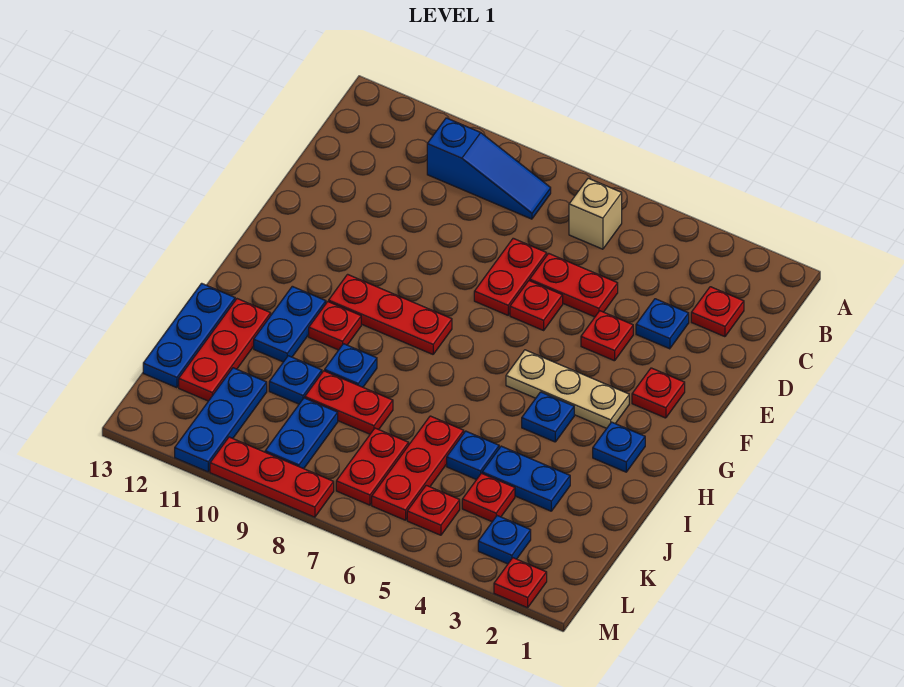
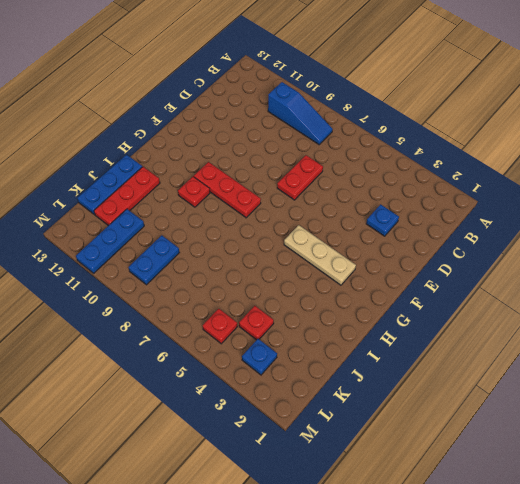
none -> tan brick B6 level 1
none -> red plate C2 level 1
none -> red plate D5:D6 level 1
none -> red plate E4 level 1

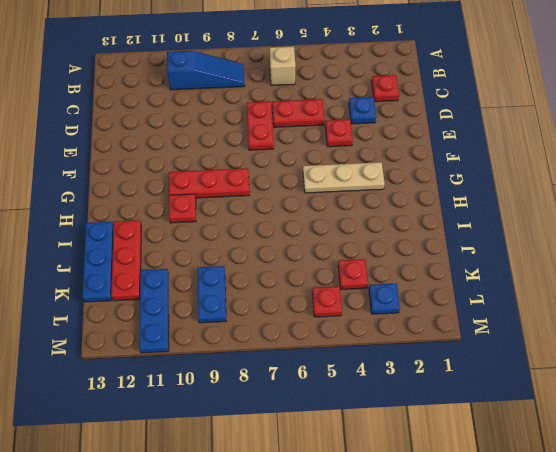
none -> red plate E6 level 1
none -> red plate F2 level 1
none -> blue plate H2 level 1
none -> blue plate H4 level 1

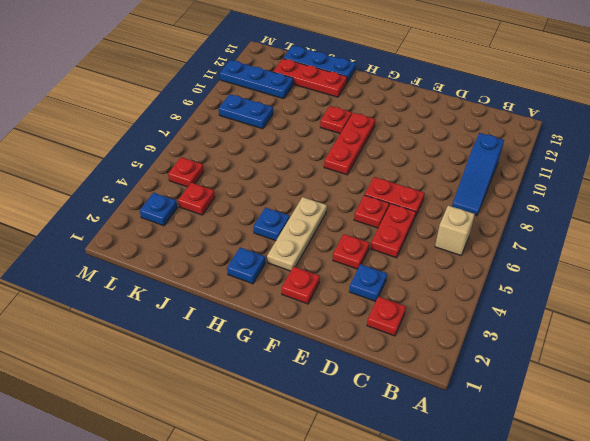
none -> blue plate H11:I11 level 1
none -> blue plate I9 level 1
none -> blue plate J3:J4 level 1
none -> blue plate J5 level 1

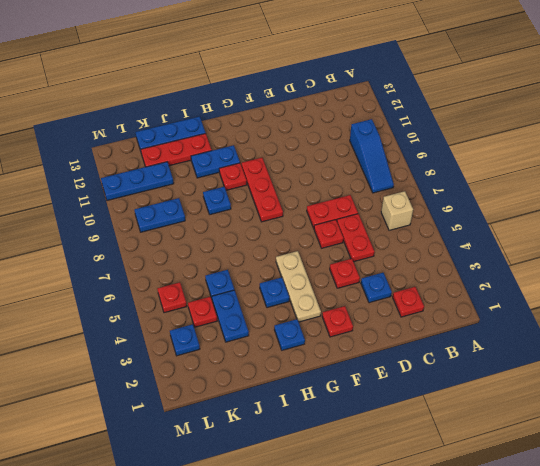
none -> red plate J6:L6 level 1
none -> red plate J8:J9 level 1
none -> blue plate J10 level 1
none -> red plate K7:L7 level 1

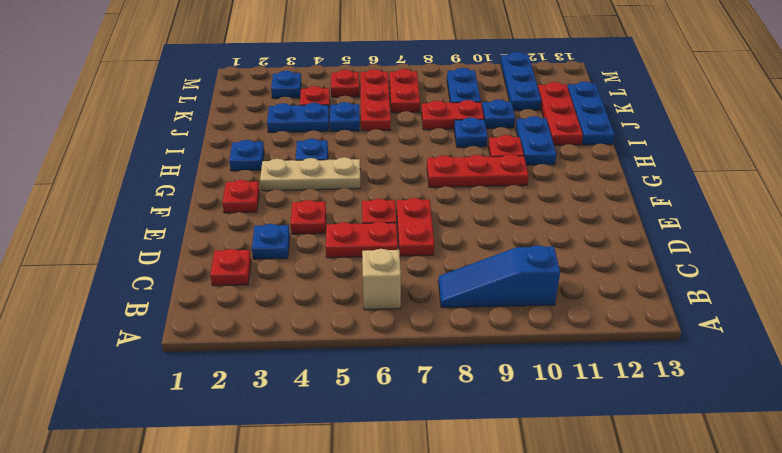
none -> red plate M2 level 1
none -> red plate M8:M10 level 1

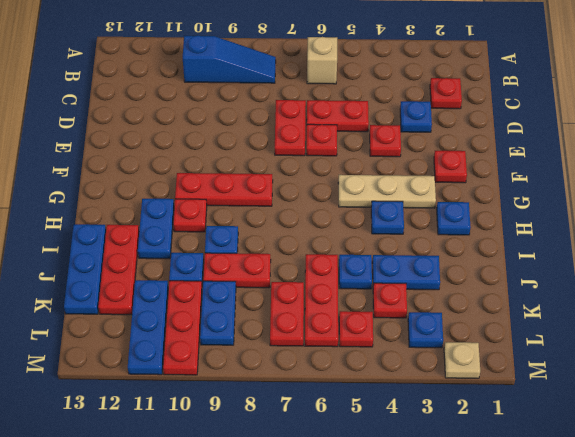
red plate K10:M10 level 1 -> red plate M8:M10 level 1
tan plate M2 level 1 -> red plate M2 level 1

